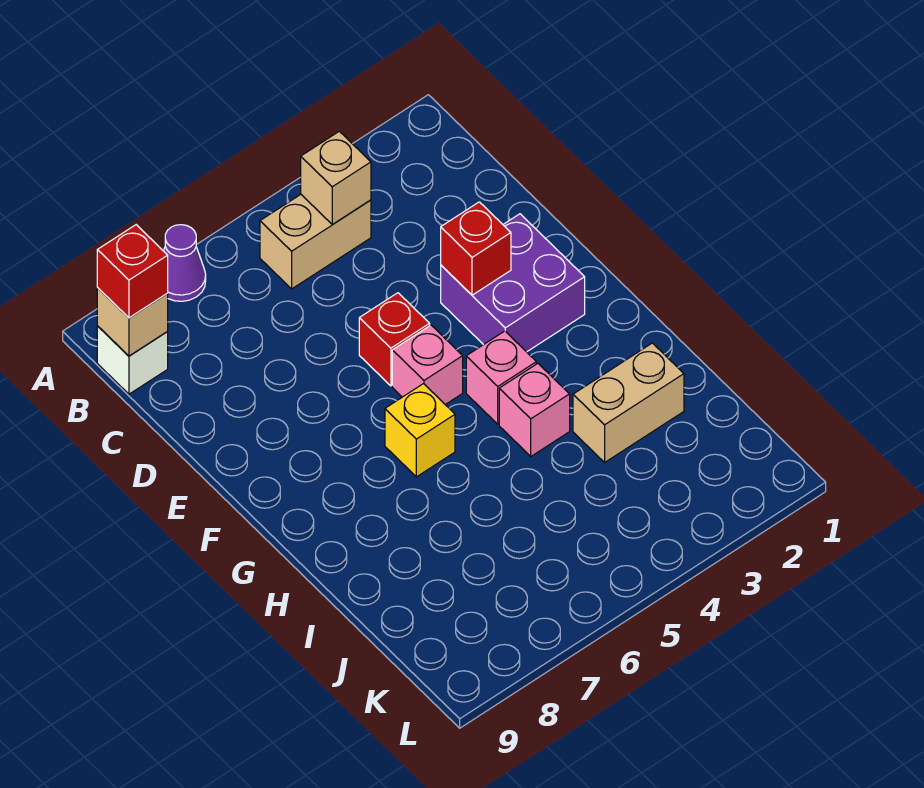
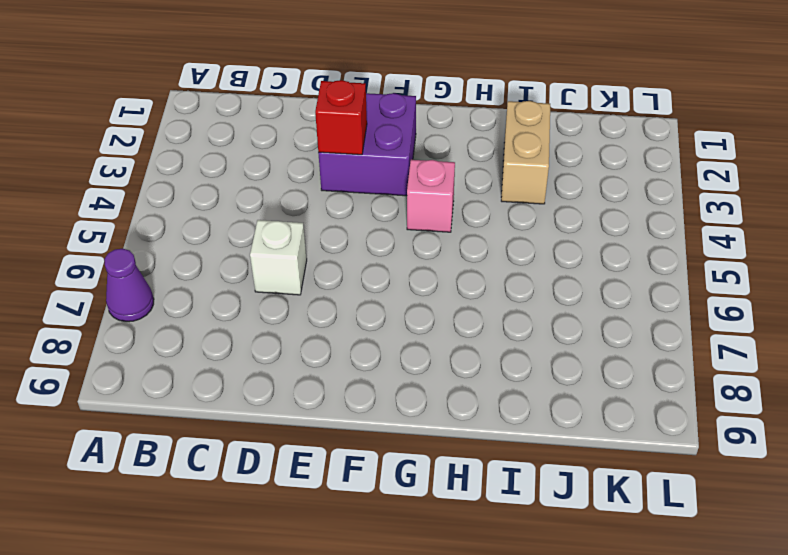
white brick D6 level 1 -> white brick B9 level 1
none -> tan brick B4:B5 level 1
none -> red brick E5 level 1
none -> pink brick F5 level 1

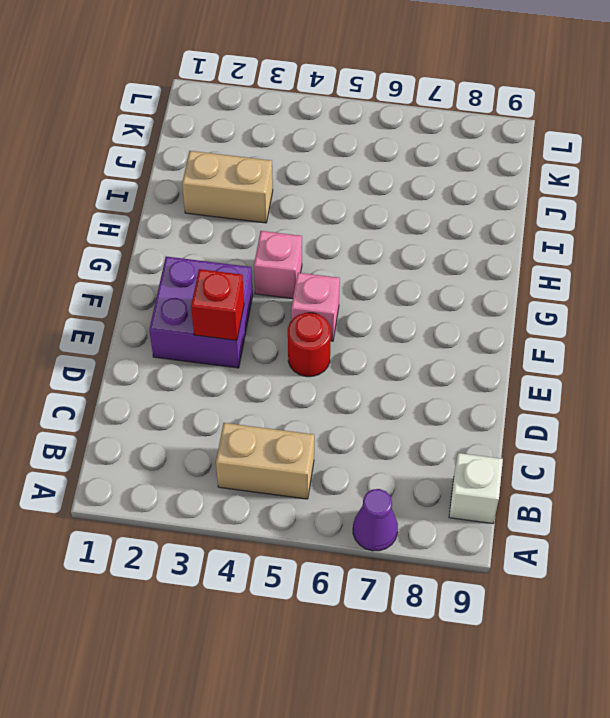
red round brick E5 level 1 -> red brick E5 level 1
none -> yellow brick G6 level 1
none -> pink brick H4 level 1
none -> tan brick B4 level 2

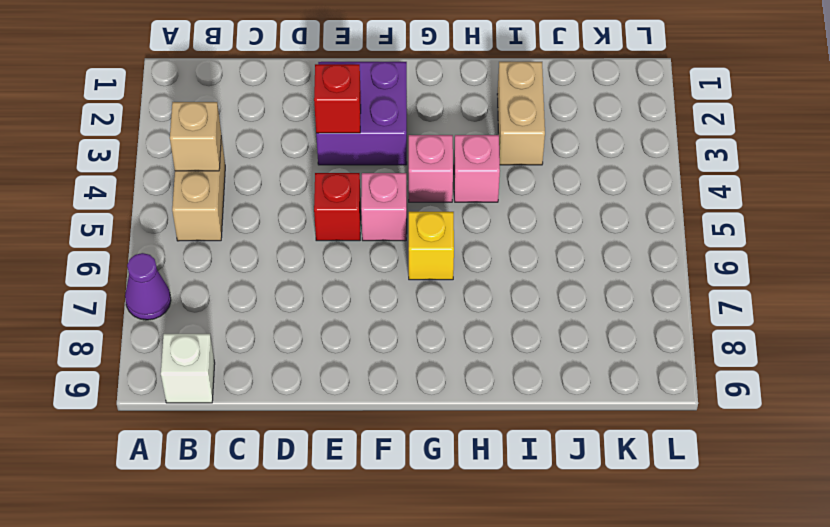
none -> tan brick B9 level 2
none -> red brick B9 level 3

